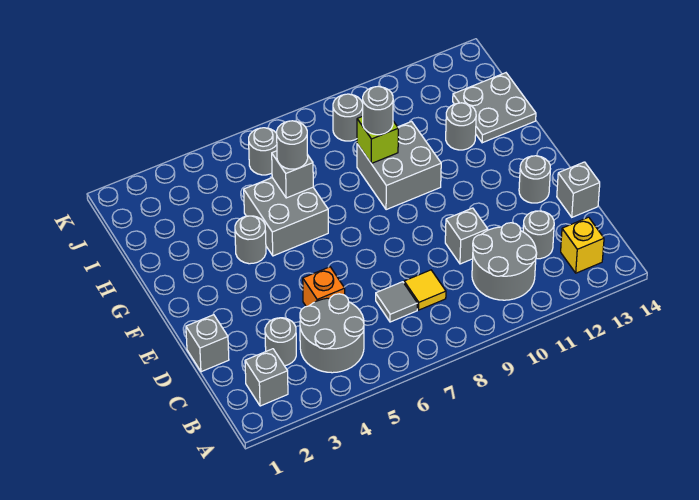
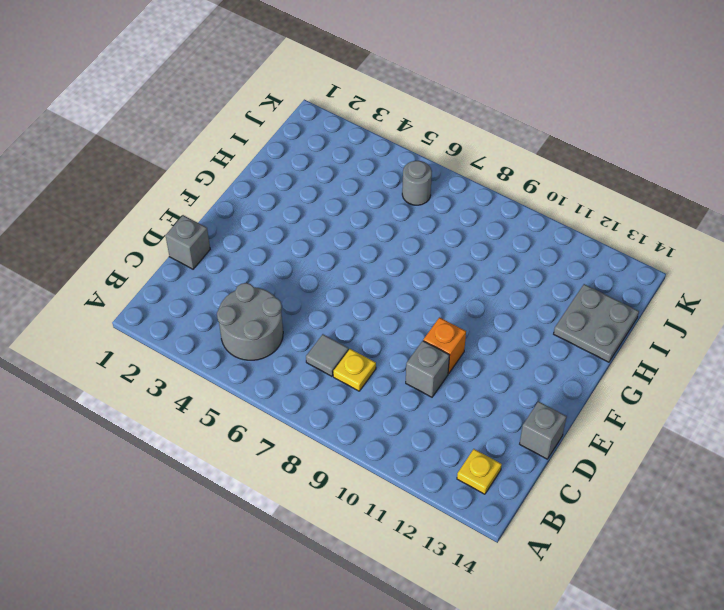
yellow plate B13 level 1 -> yellow brick B13 level 1
yellow plate C8 level 1 -> yellow tile C8 level 1
orange brick E10 level 1 -> orange brick D5 level 1
none -> grey brick B2 level 1
none -> grey round brick B10:C11 level 1
none -> grey round brick C3 level 1

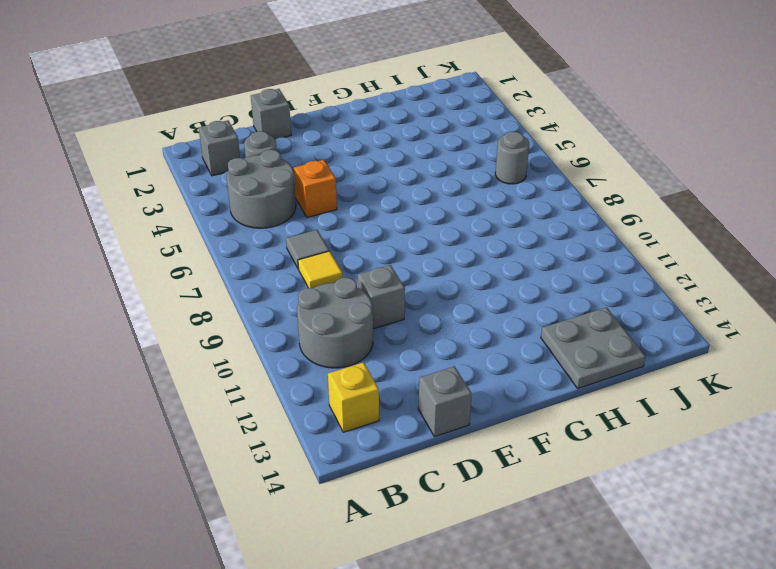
none -> grey round brick C12 level 1
none -> grey round brick E13 level 1
none -> grey round brick G4 level 1

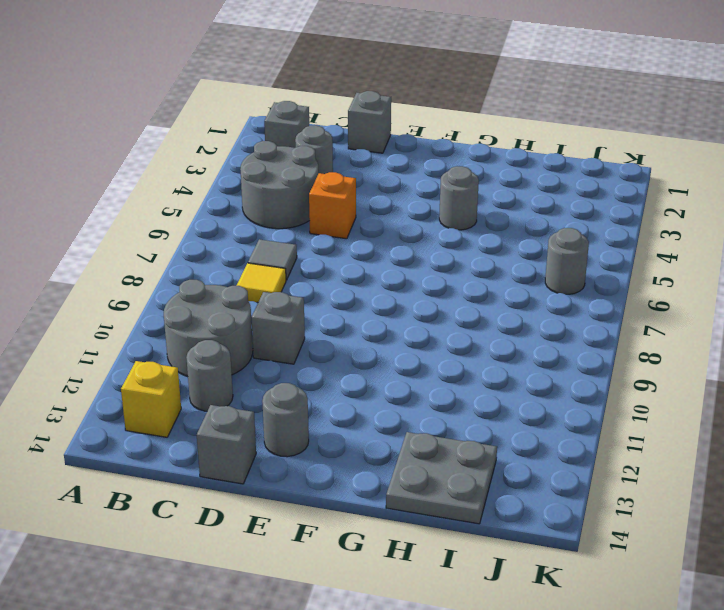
none -> grey brick G5:H6 level 1
none -> grey brick G9:H10 level 1
none -> grey round brick H12 level 1

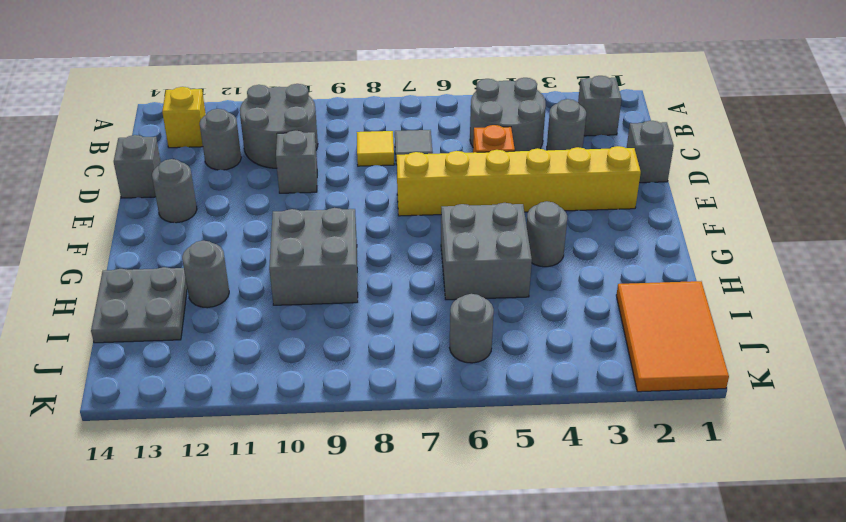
yellow brick E2:E7 level 1 -> none
orange tile I1:K2 level 1 -> none
none -> grey round brick J9 level 1
none -> grey brick H6 level 2
none -> lime brick H9 level 2

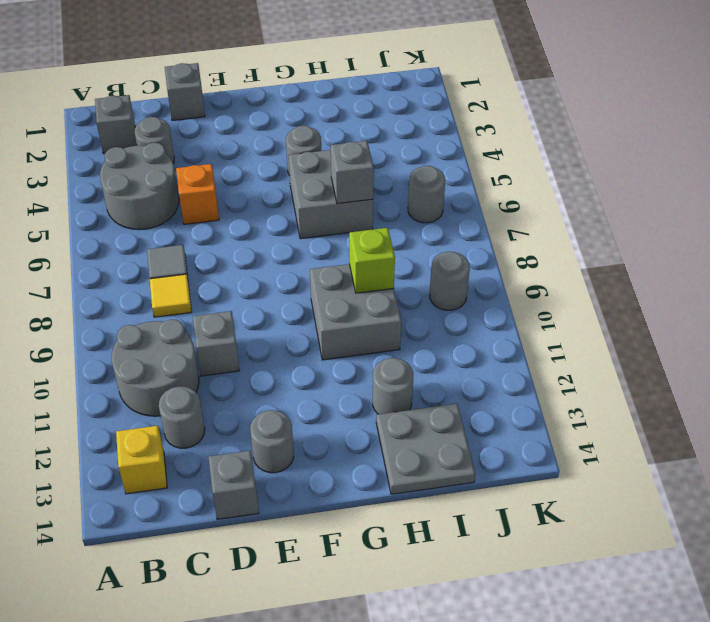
none -> grey round brick H6 level 3
none -> grey round brick H9 level 3

